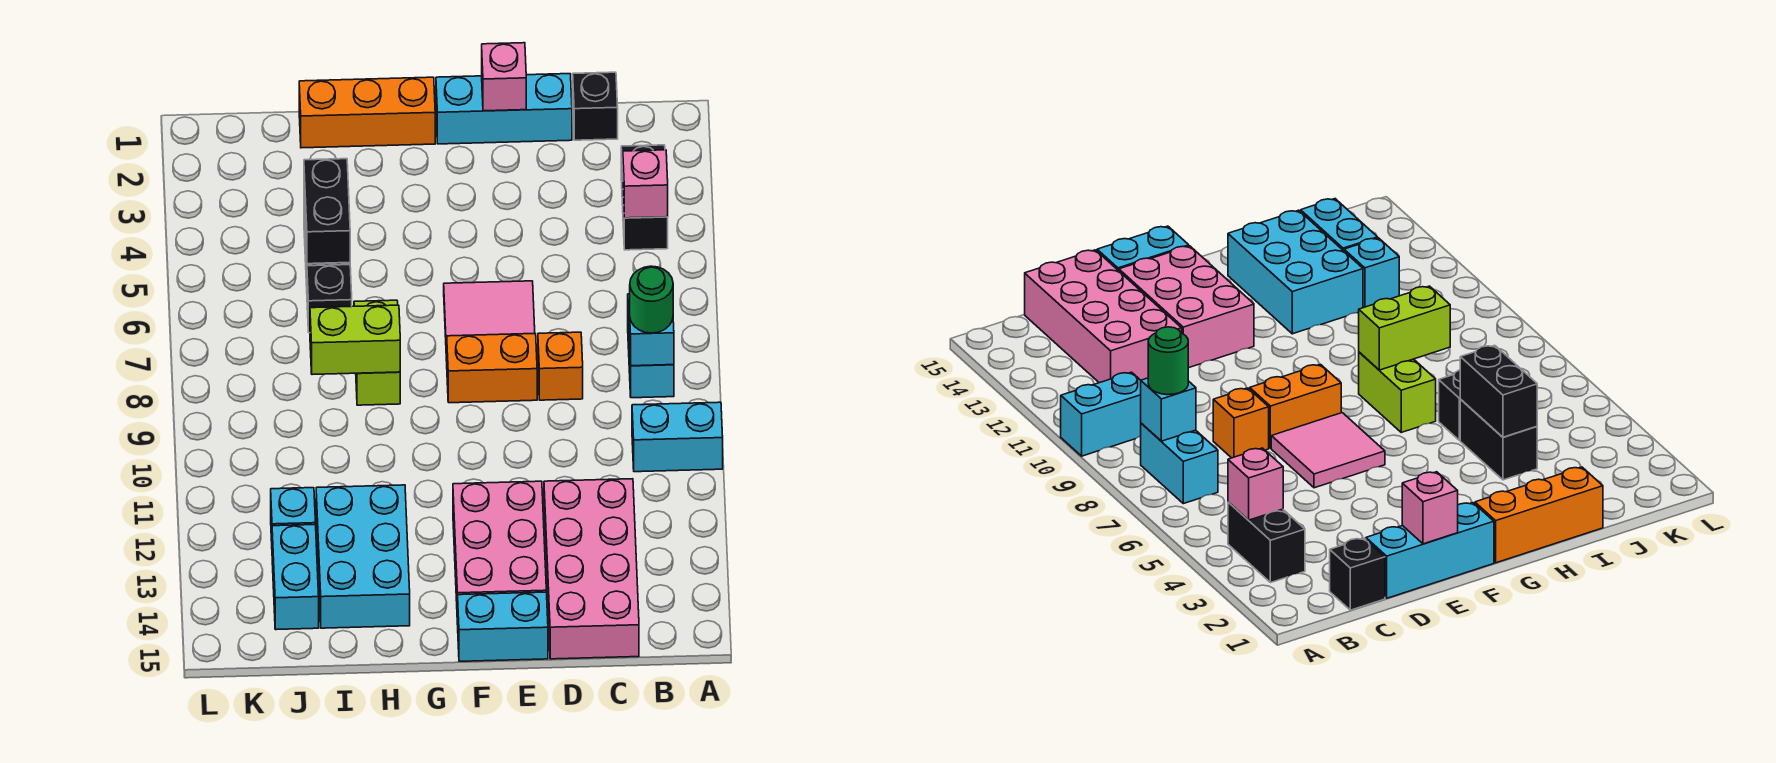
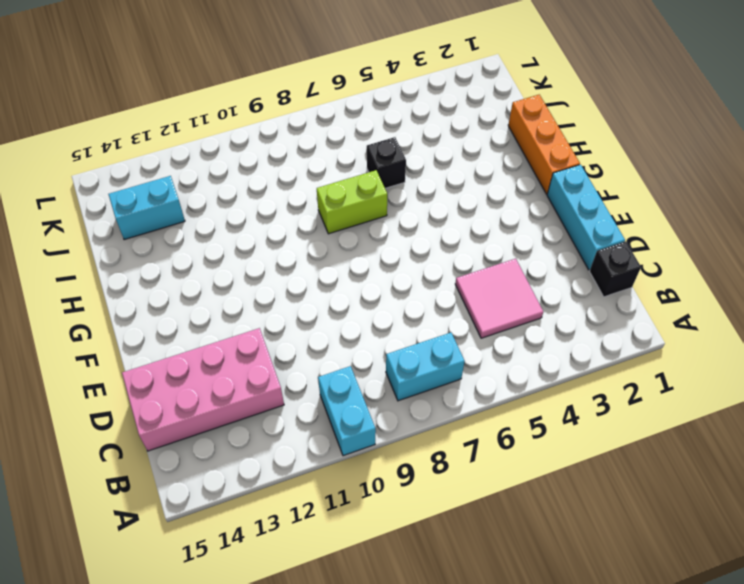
pink tile C4:D5 level 1 -> pink tile E6:F7 level 1
none -> black brick B3:B4 level 1
none -> orange brick D8 level 1
none -> orange brick E8:F8 level 1

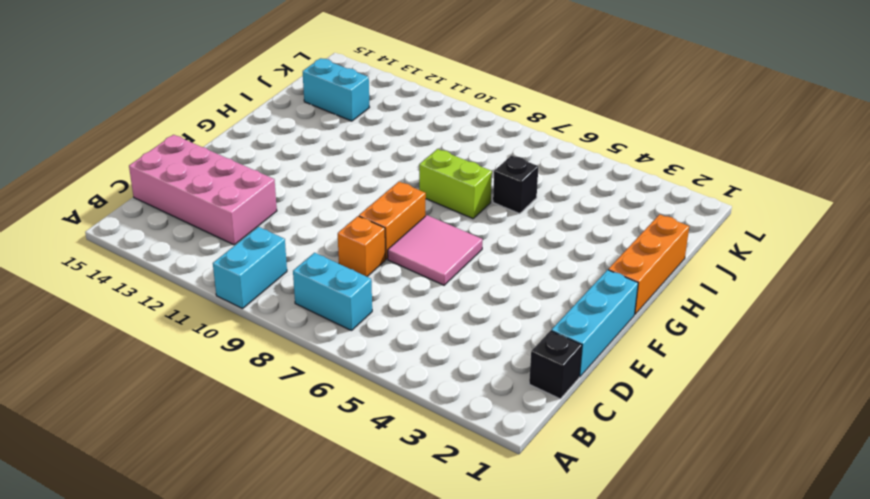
none -> black brick B3:B4 level 1
none -> pink brick E12:F14 level 1
none -> cyan brick E15:F15 level 1

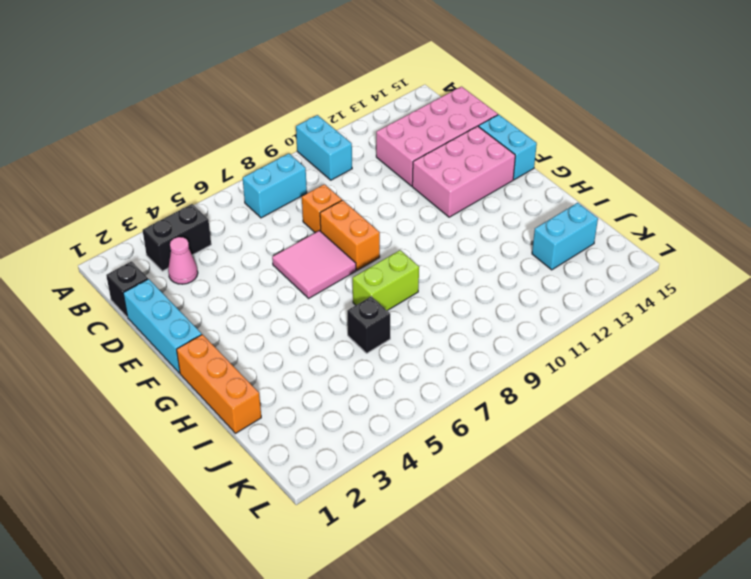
pink cone C3 level 1 -> none
none -> cyan brick H12:I14 level 1
none -> black brick I4:I5 level 1
none -> cyan brick J12 level 1

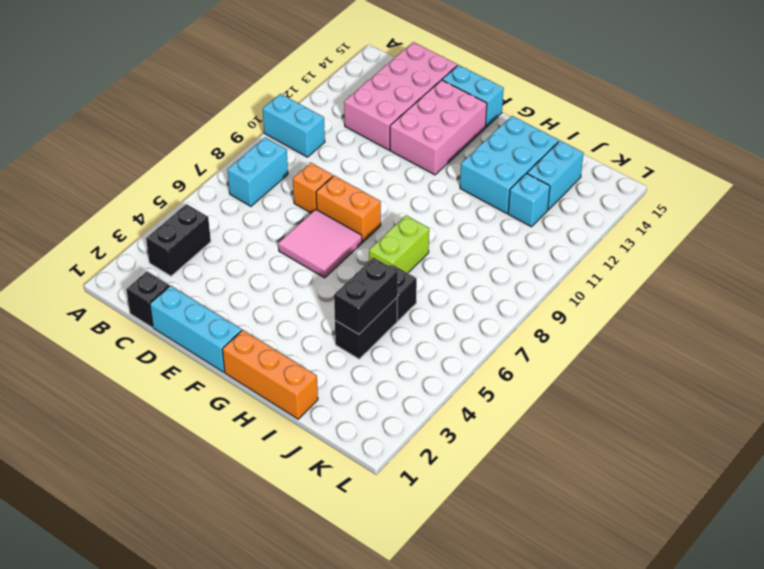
none -> pink brick B4 level 2
none -> cyan brick B8 level 2
none -> pink brick E1 level 2

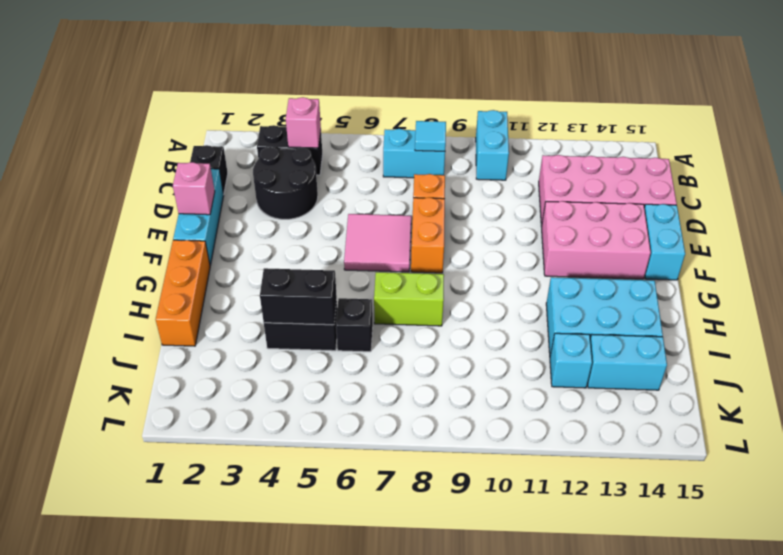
cyan tile B8 level 2 -> cyan brick B8 level 2
black round brick C3:D4 level 1 -> none
none -> lime brick H8:I8 level 2
none -> green round brick B8 level 3

